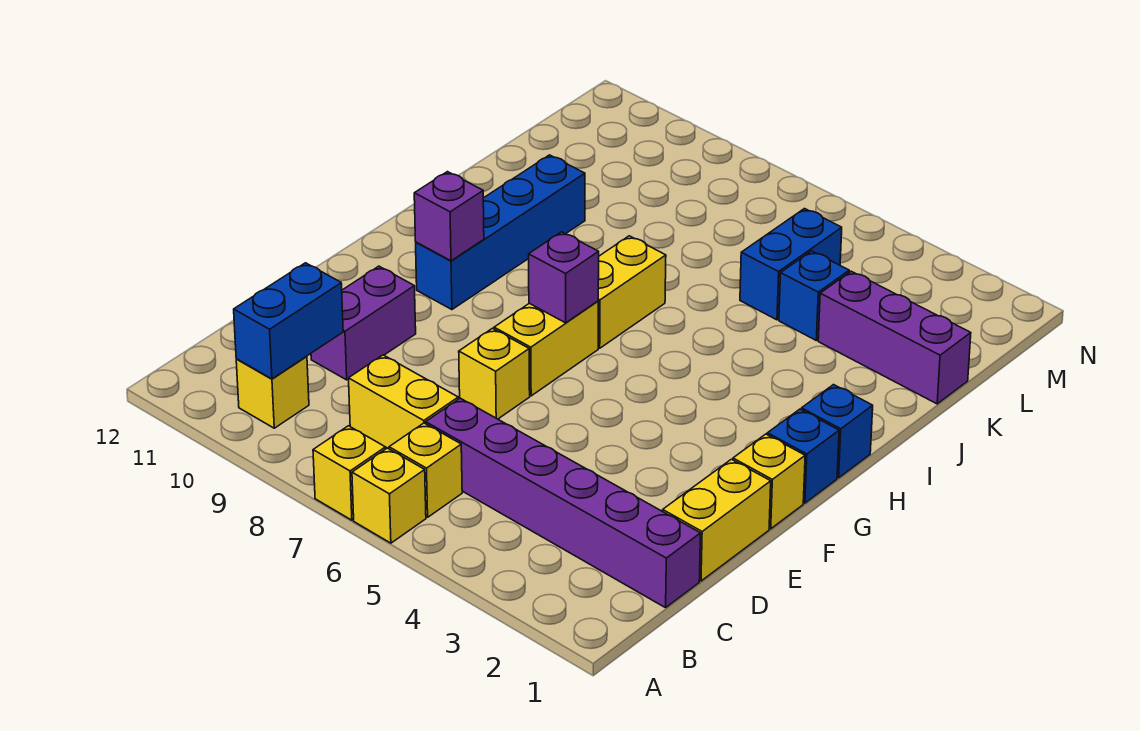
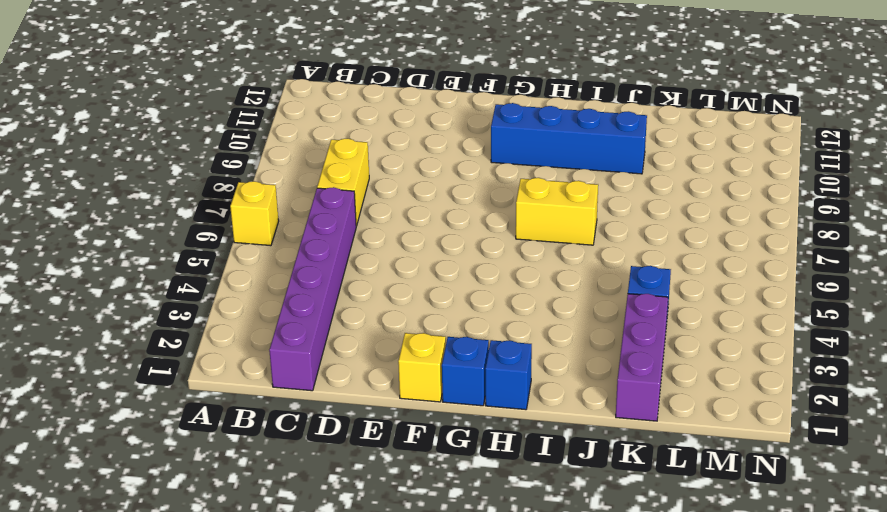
none -> yellow brick A7 level 1
none -> yellow brick B6 level 1
none -> yellow brick B10 level 1

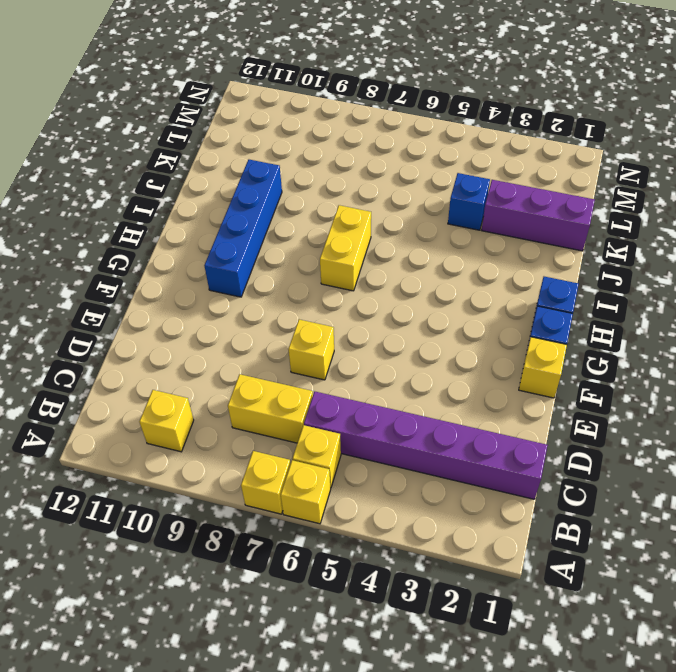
none -> yellow brick D1:E1 level 1
none -> purple brick D10:E10 level 1
none -> yellow brick F7:G7 level 1

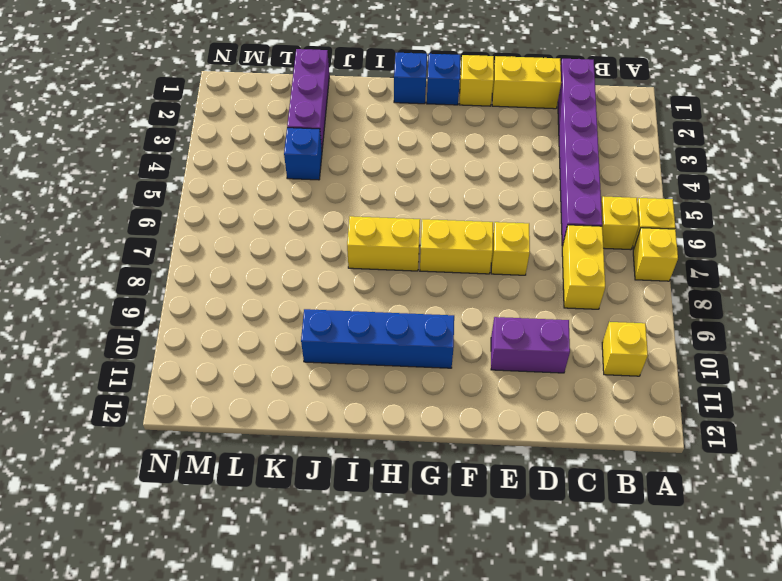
none -> blue brick K5:L5 level 1
none -> blue brick B10:C10 level 2
none -> purple brick G7 level 2

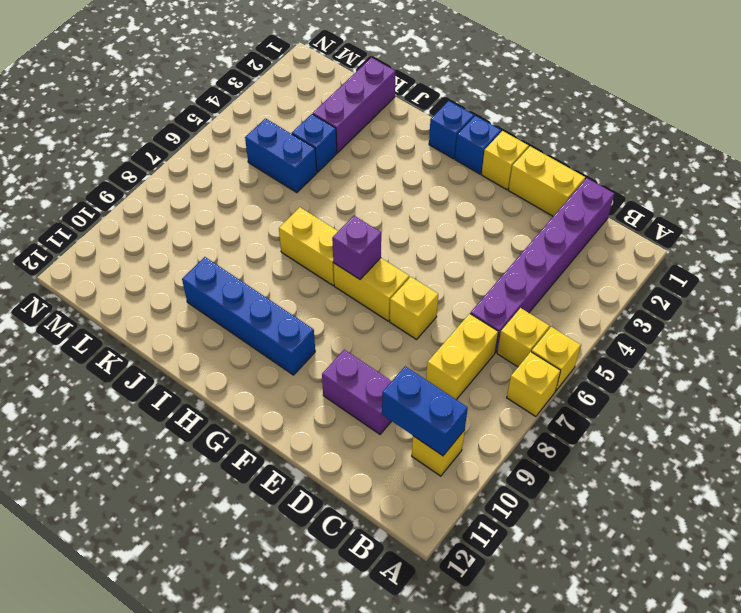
none -> purple brick G10 level 2

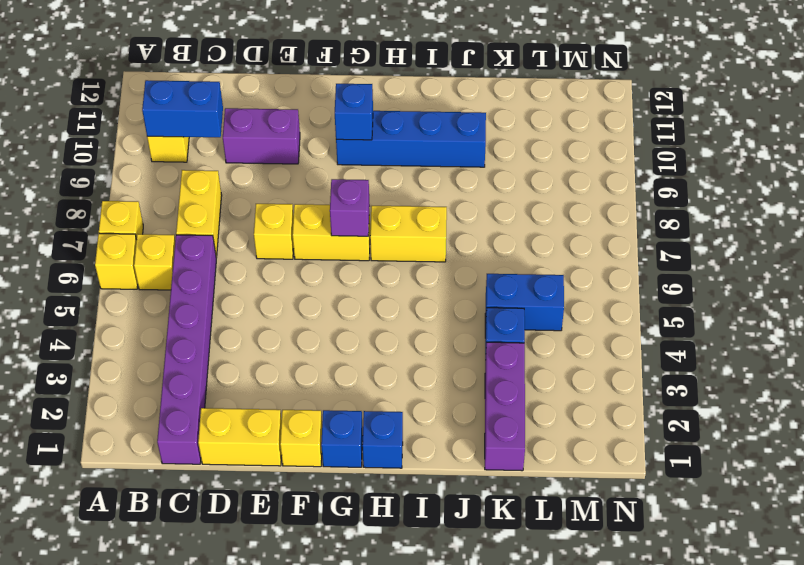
blue brick G10 level 2 -> purple brick G10 level 2

